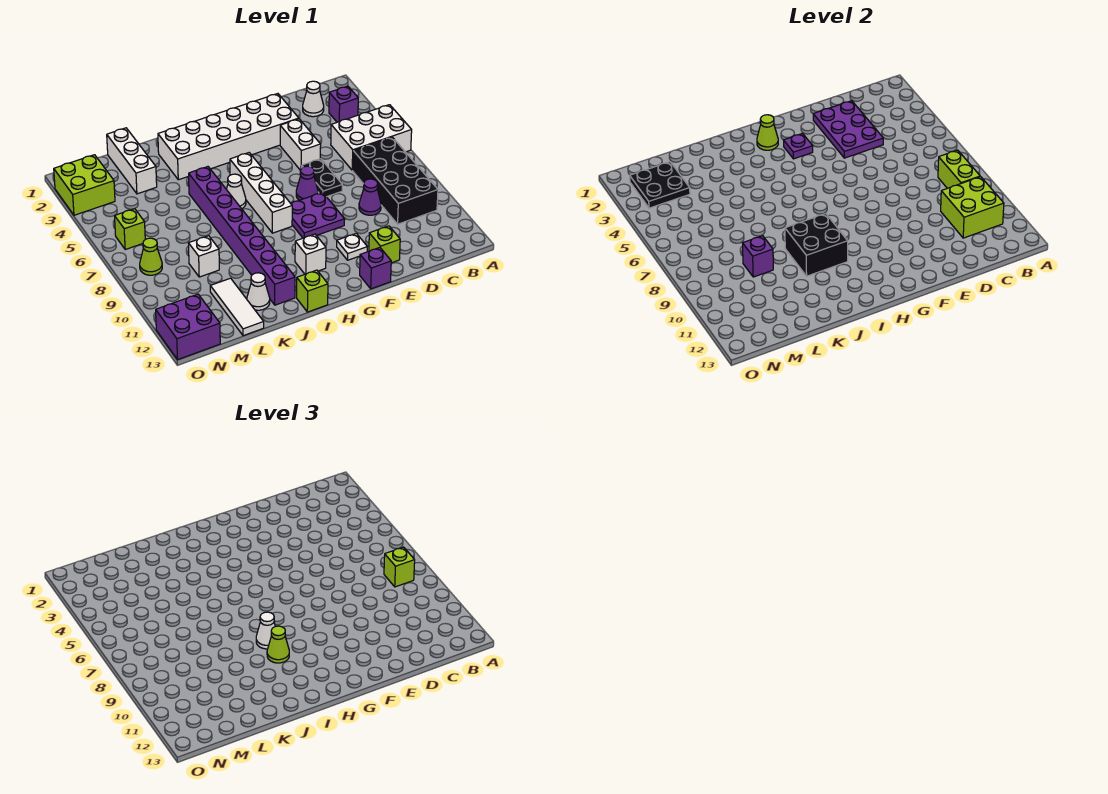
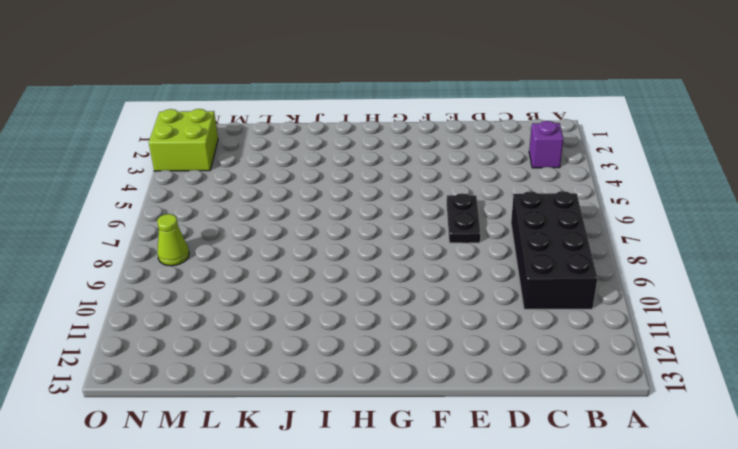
none -> white brick A5:C6 level 1
none -> white cone C2 level 1
none -> purple cone D9 level 1
none -> white brick E2:J3 level 1

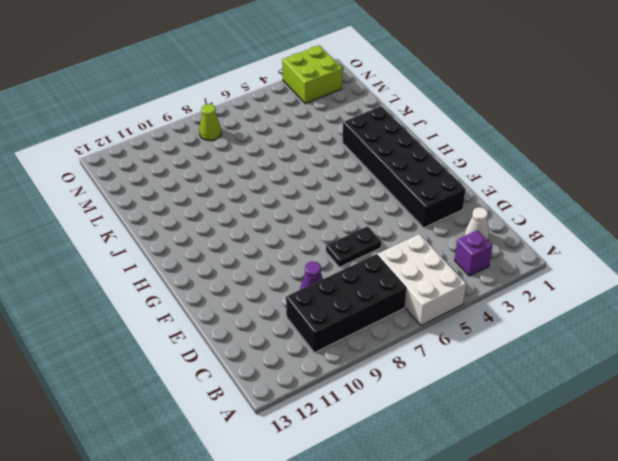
black brick E2:J3 level 1 -> white brick E2:J3 level 1
none -> white brick E4:E5 level 1
none -> lime brick E12 level 1
none -> purple cone F7 level 1
none -> purple plate F8:G9 level 1

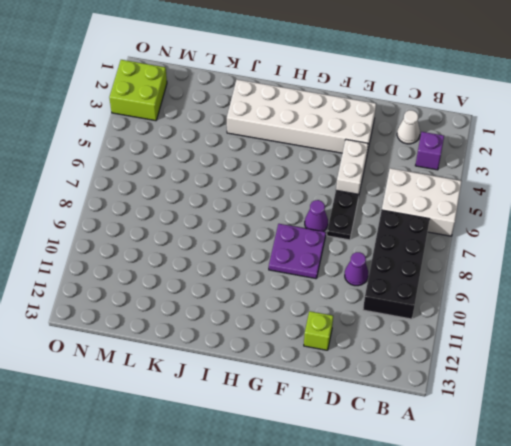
none -> white plate F11 level 1
none -> purple brick F13 level 1
none -> white brick H5:H8 level 1
none -> white brick H11 level 1

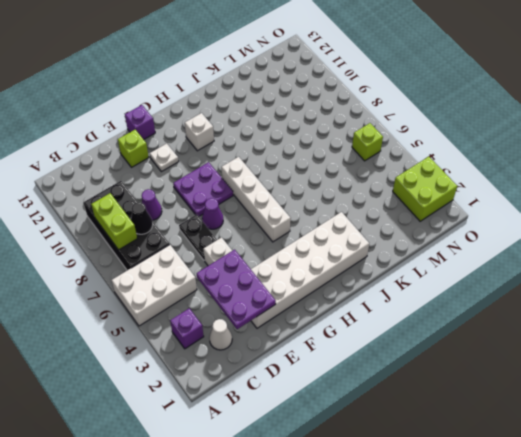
black cone C8 level 2 -> none
none -> white cone I6 level 1
none -> lime brick I13 level 1
none -> purple brick J5:J12 level 1
none -> white cone K12 level 1

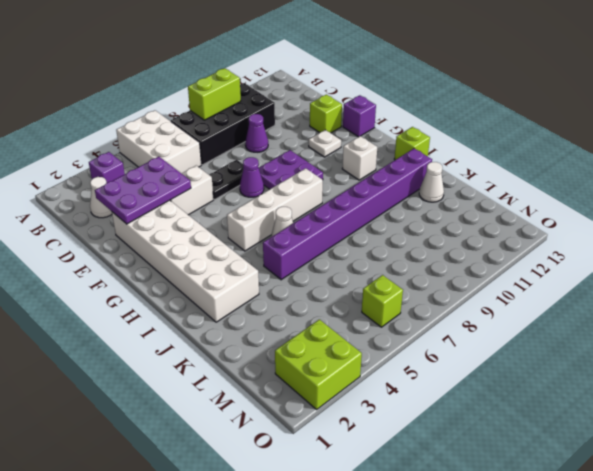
none -> white brick L1:L3 level 1
none -> white brick L9 level 1
none -> white tile L11:L13 level 1
none -> lime cone N8 level 1

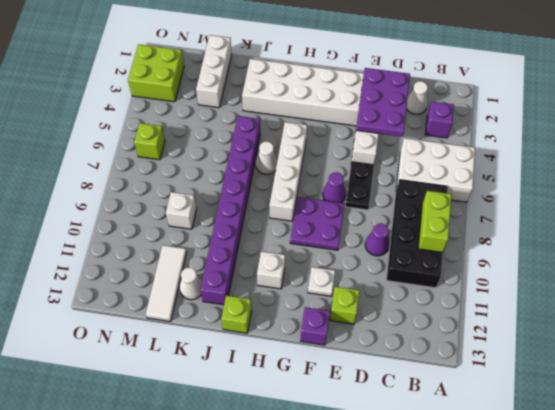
none -> lime cone N8 level 1
none -> purple brick N12:O13 level 1
none -> lime brick B10:C11 level 2
none -> purple plate G3 level 2

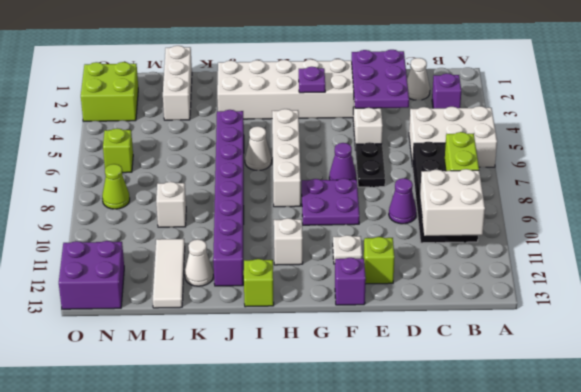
white brick B10:C11 level 2 -> lime brick B10:C11 level 2
none -> lime cone H2 level 2
none -> black brick I9:J10 level 2
none -> purple brick L9 level 2
none -> black plate M2:N3 level 2

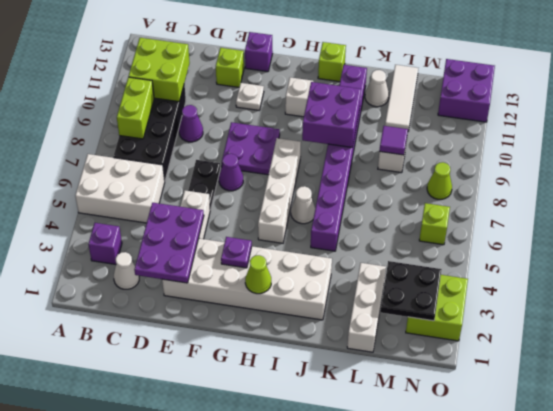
purple brick I9:J10 level 2 -> black brick I9:J10 level 2
purple tile L9 level 2 -> purple brick L9 level 2
none -> lime brick B8 level 3
none -> white cone I9 level 3
none -> lime cone I10 level 3

